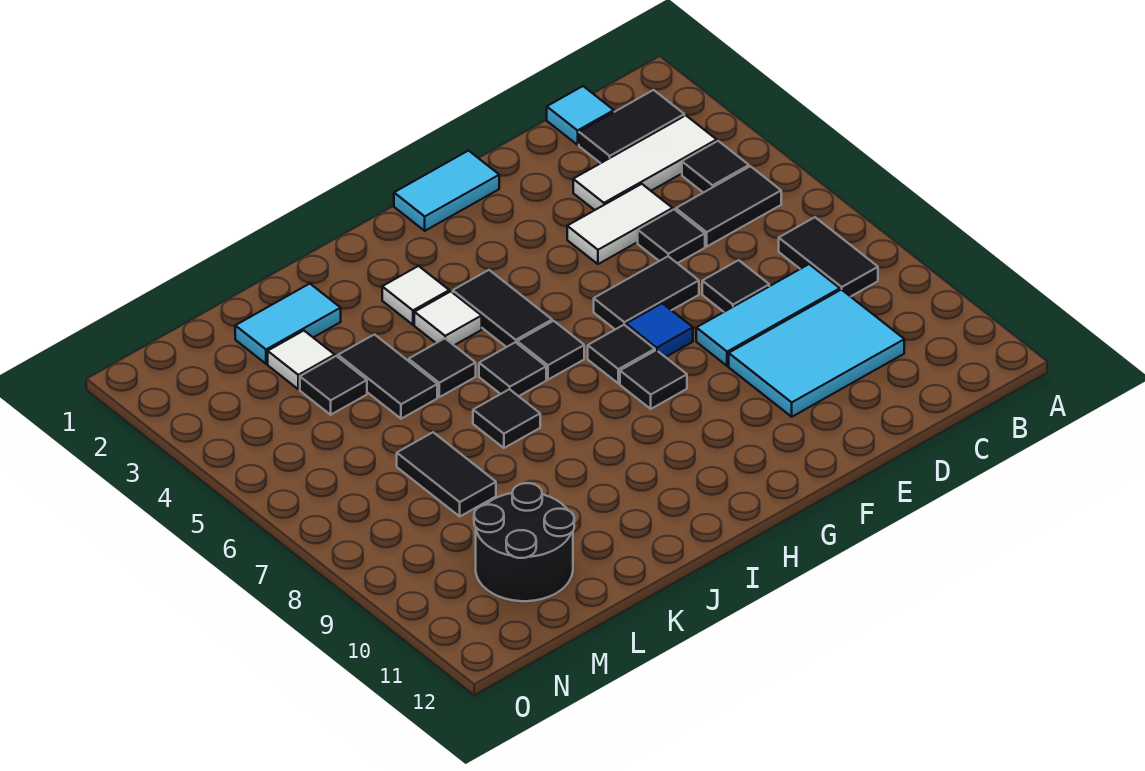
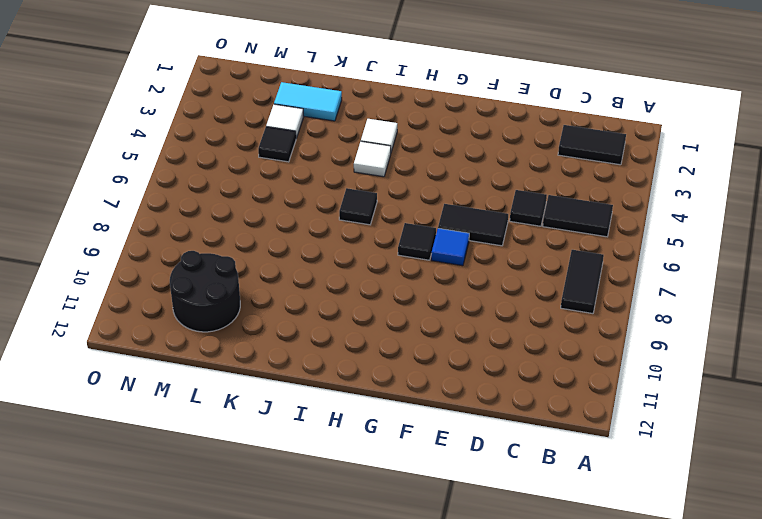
none -> white tile B3:D3 level 1
none -> black tile B4 level 1
none -> cyan tile C1 level 1

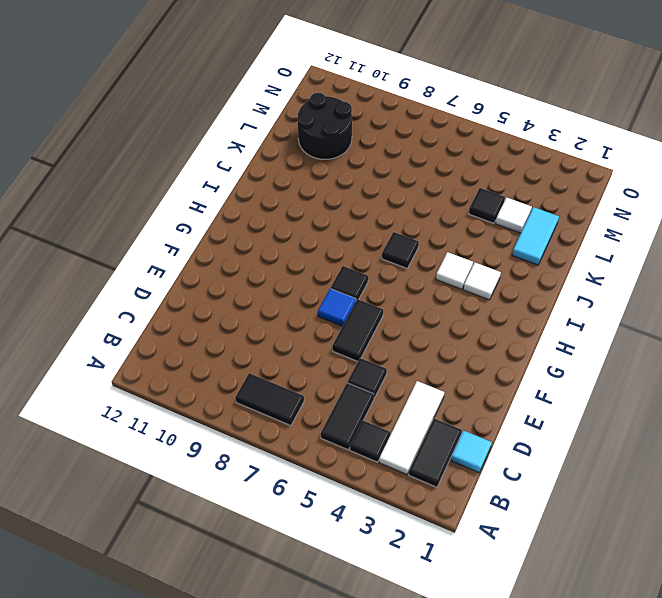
none -> cyan tile C8:E8 level 1
none -> cyan tile C9:E10 level 1
none -> white tile D4:E4 level 1

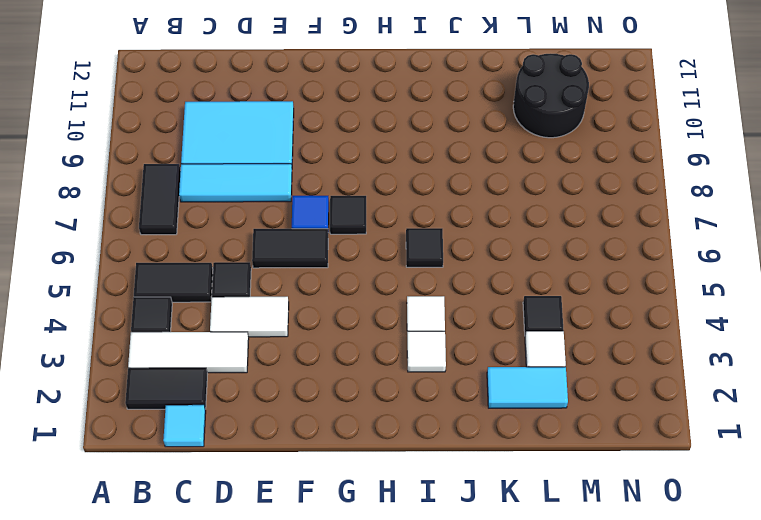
none -> black tile D7 level 1
none -> cyan tile F1:G1 level 1
none -> black tile G8 level 1

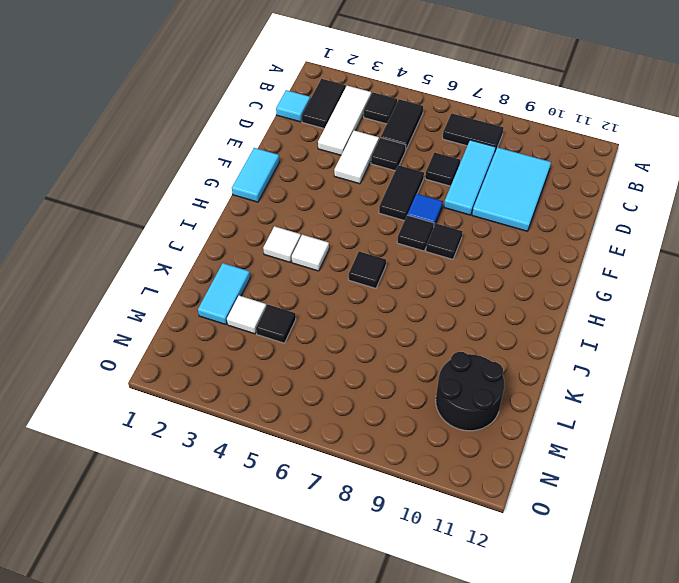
none -> black tile H4:H5 level 1
none -> black tile H6 level 1
none -> black tile J5 level 1

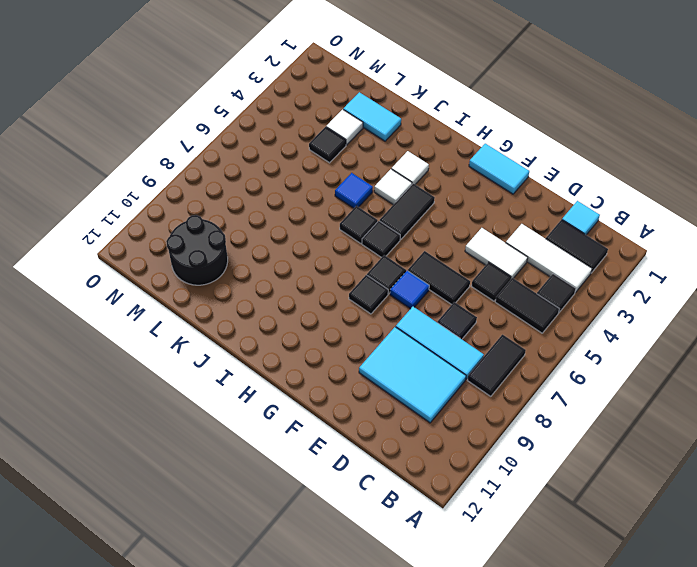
blue tile J5 level 1 -> black tile J5 level 1
none -> black tile J7 level 1
none -> black tile K4:K5 level 1
none -> black tile L7:L8 level 1

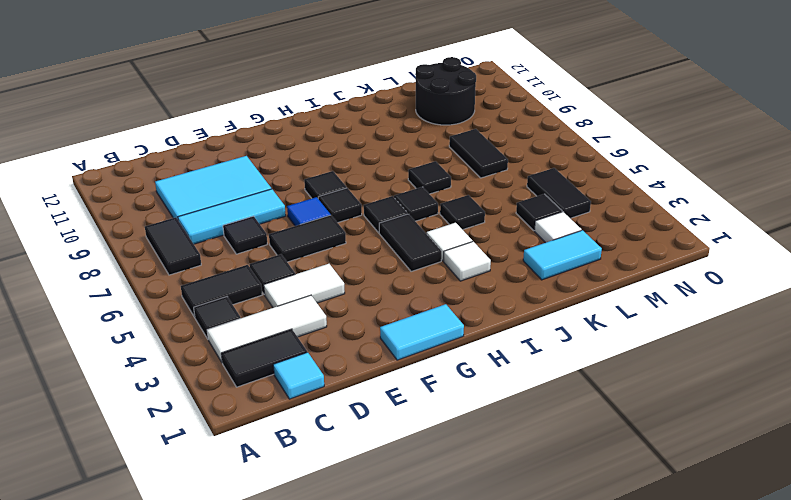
black tile M4:M5 level 1 -> black tile K4:K5 level 1

